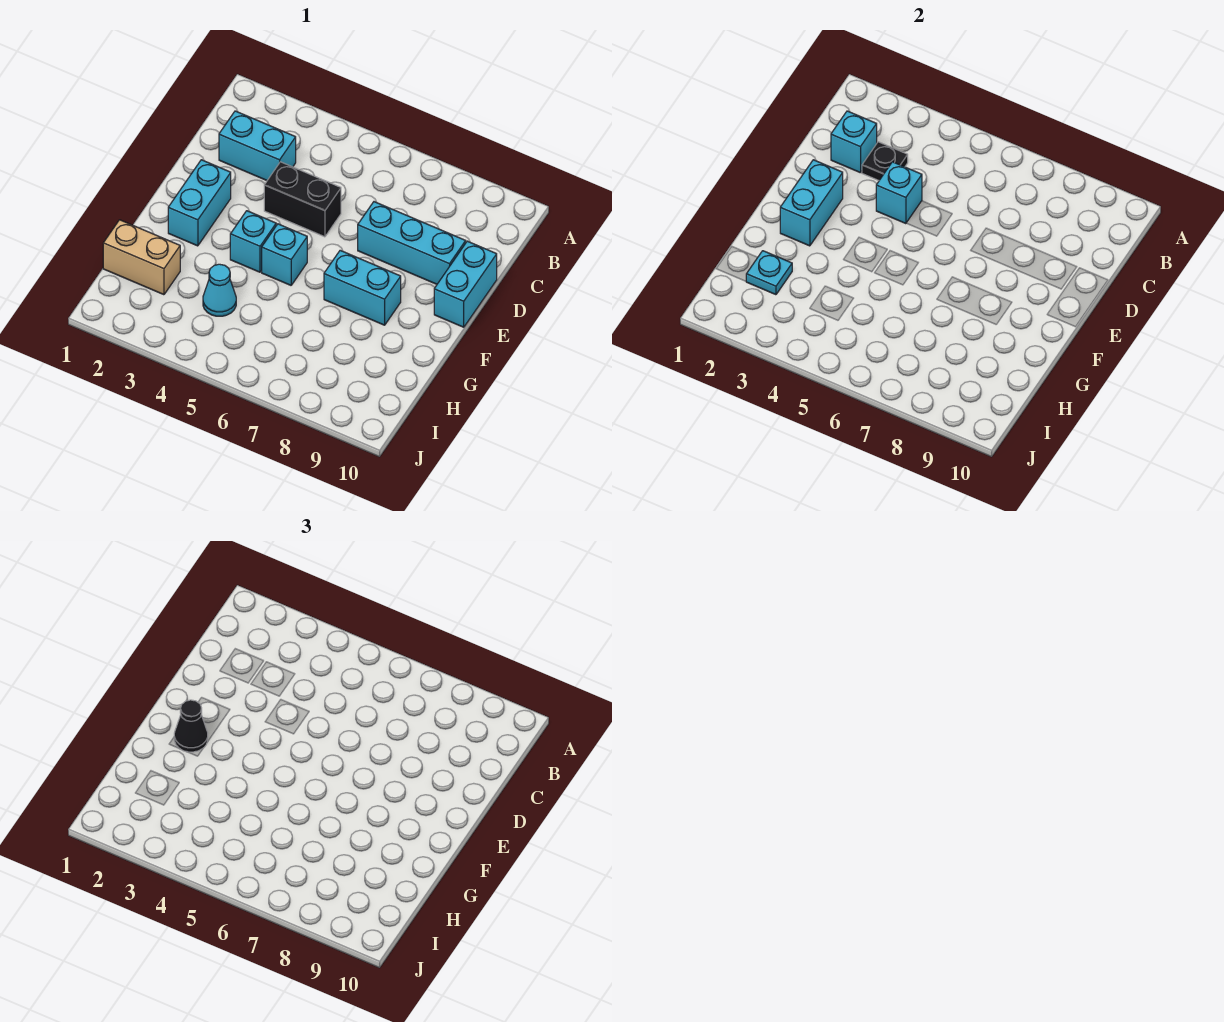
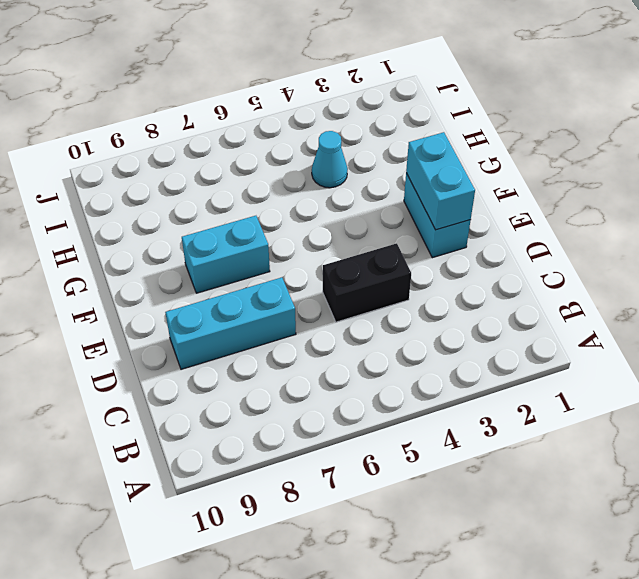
none -> cyan brick C2:C3 level 1
none -> cyan brick D10:E10 level 1
none -> cyan brick F4 level 1

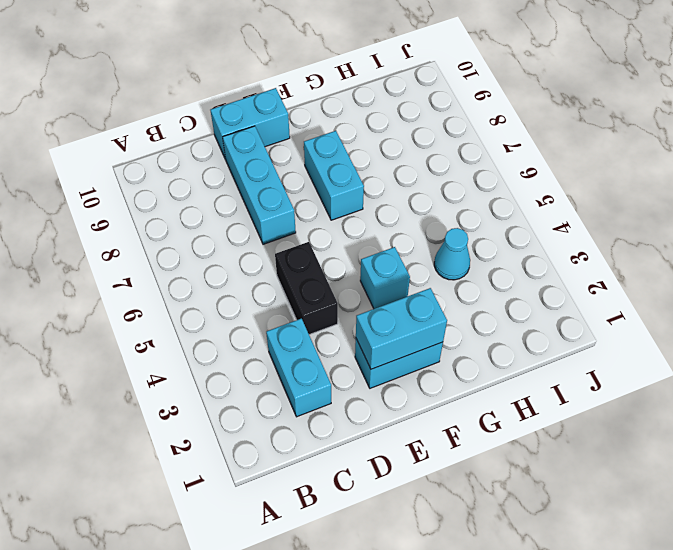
none -> cyan brick F5 level 1
none -> tan brick H1:H2 level 1
none -> cyan brick C2 level 2

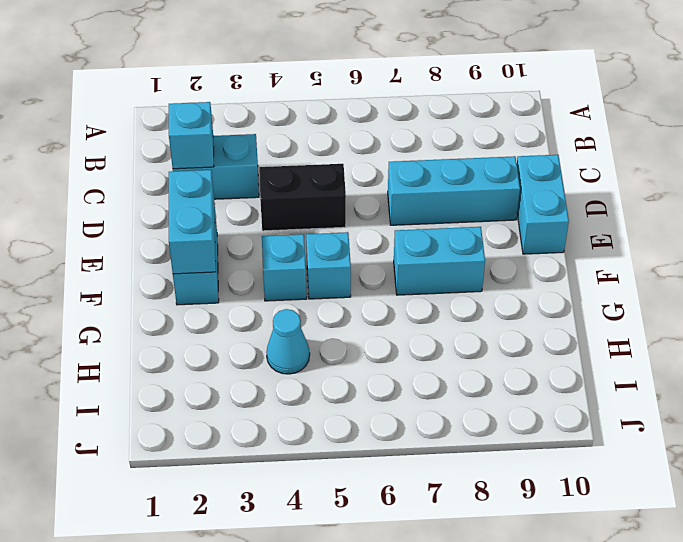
none -> tan brick H1:H2 level 1
none -> black plate C3 level 2
none -> cyan brick D4 level 2

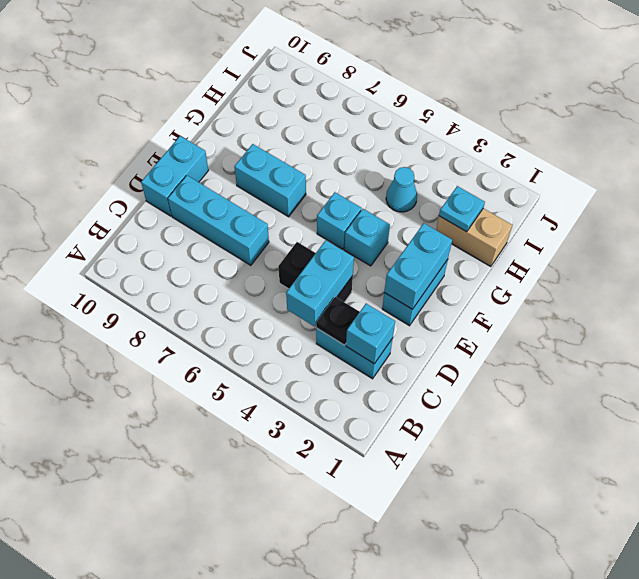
cyan brick C4:D4 level 2 -> cyan brick D4 level 2
none -> black cone F2 level 3

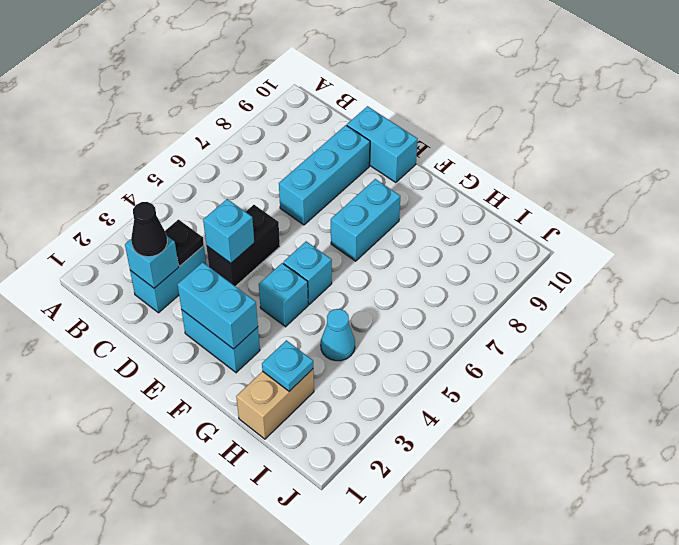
black cone C2 level 3 -> black cone F2 level 3

